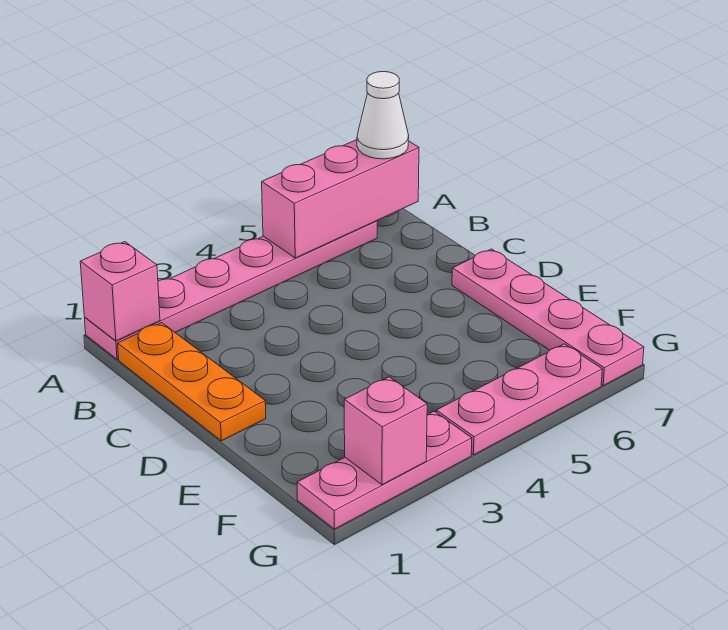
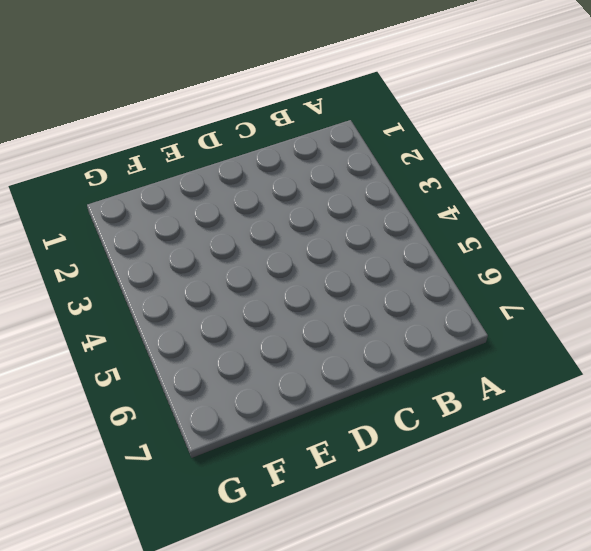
none -> pink plate A1:A6 level 1
none -> orange plate B1:D1 level 1

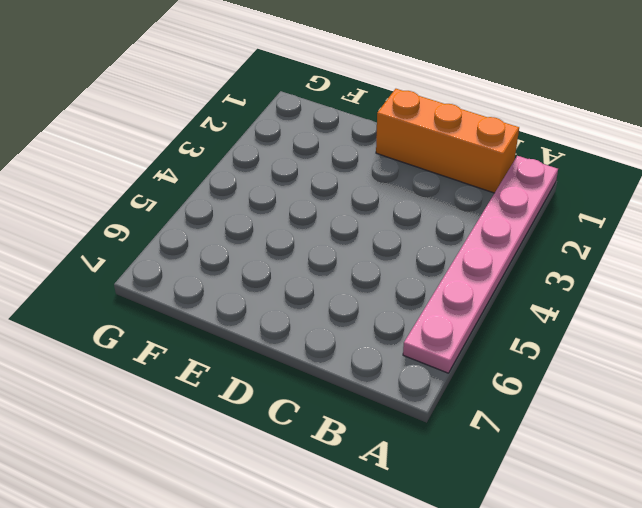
orange brick B1:D1 level 1 -> orange plate B1:D1 level 1
none -> pink plate D7:G7 level 1
none -> pink plate G1:G3 level 1

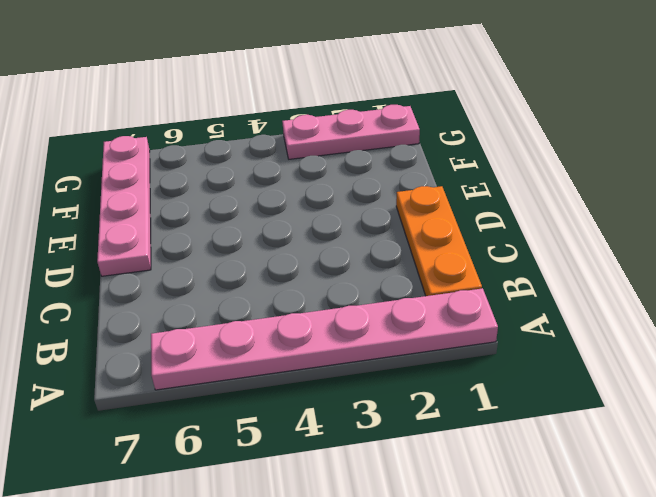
none -> pink plate G4:G6 level 1
none -> pink brick A1 level 2

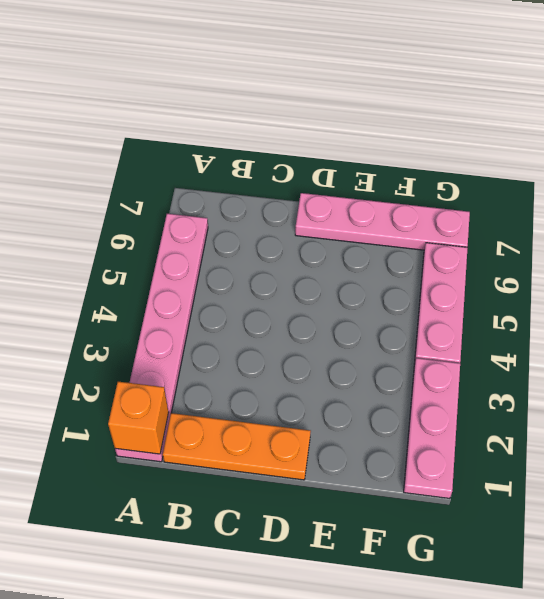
orange brick A1 level 2 -> pink brick A1 level 2
none -> pink brick A5:A7 level 2
none -> pink brick G2 level 2

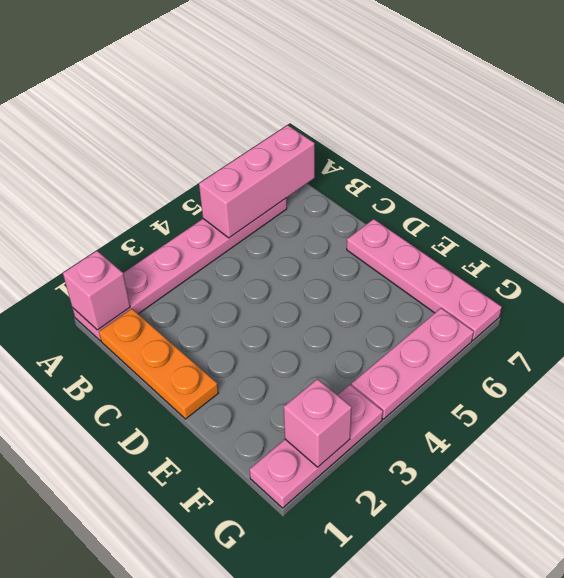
none -> white cone A7 level 3

